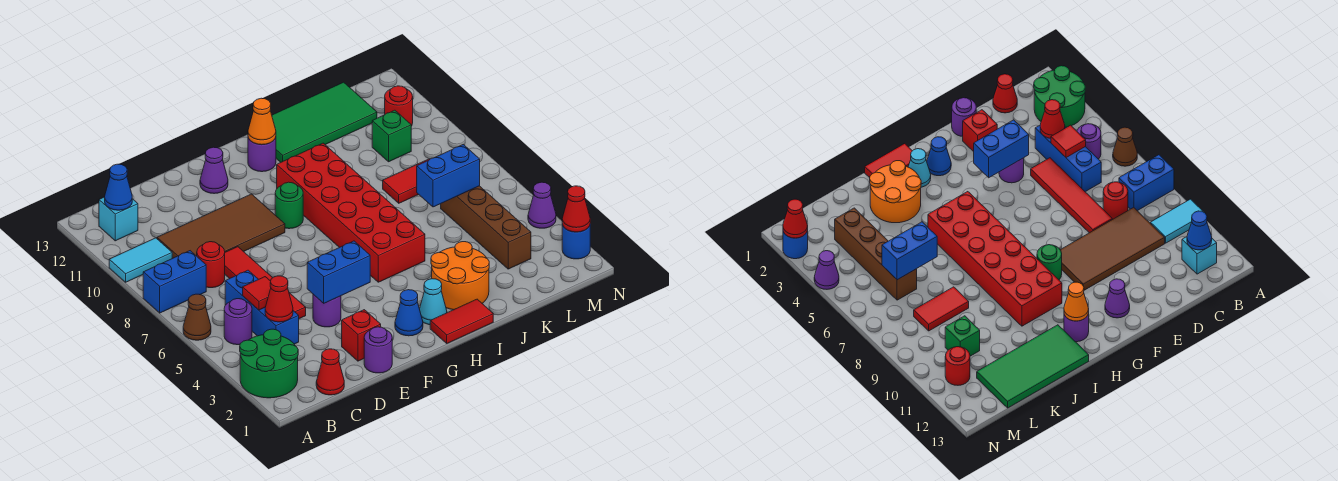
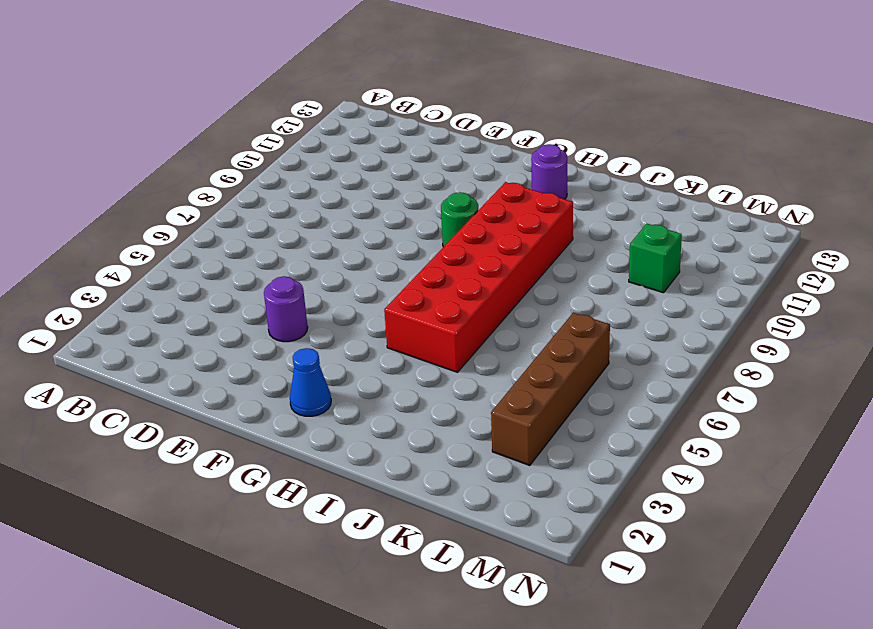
none -> green round brick A2:B3 level 1
none -> brown cone A6 level 1
none -> blue brick A8:B8 level 1
none -> cyan tile A10:B10 level 1

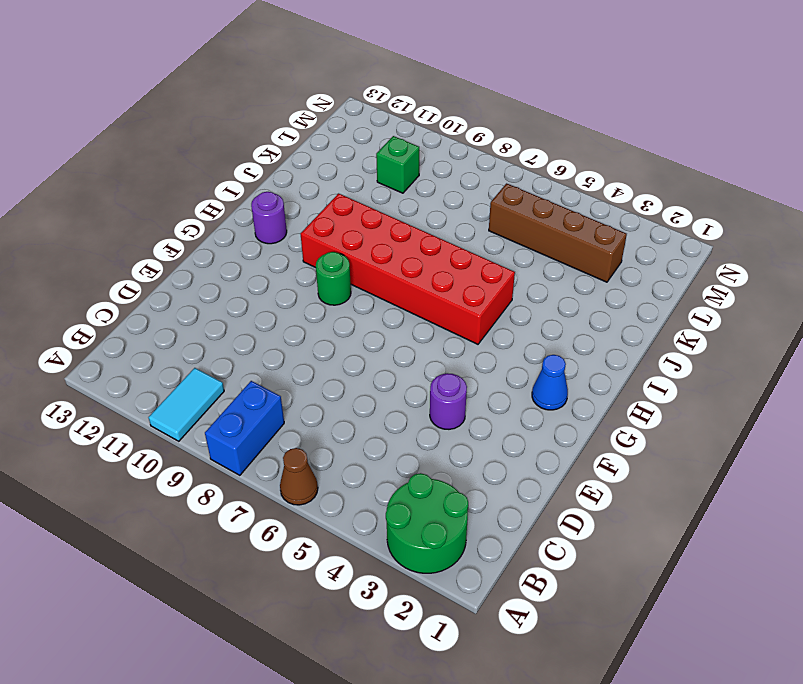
none -> purple round brick B5 level 1
none -> cyan brick B12 level 1
none -> red cone C1 level 1
none -> blue brick C4:C6 level 1

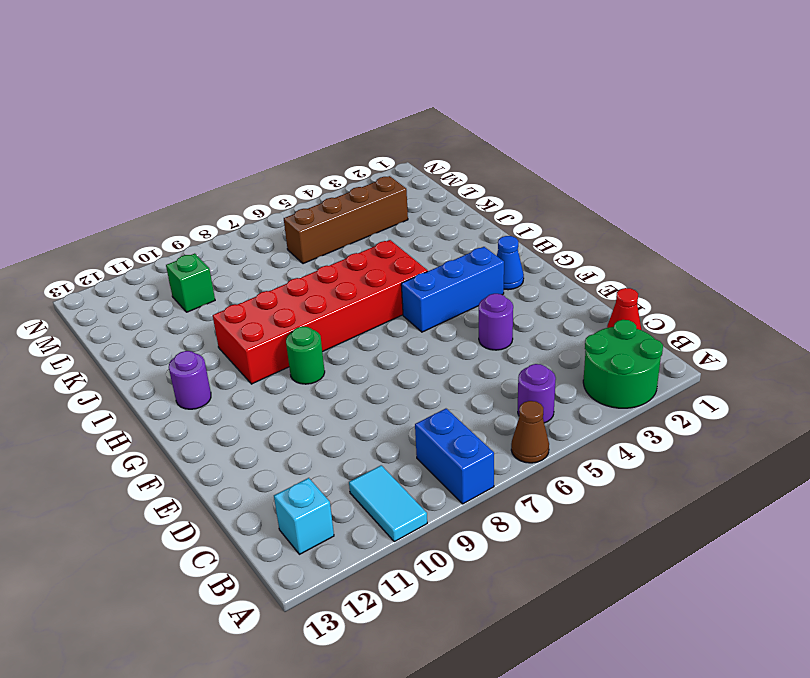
blue brick G3:G5 level 1 -> blue brick C4:C6 level 1
none -> red round brick C8 level 1
none -> brown tile C9:F10 level 1
none -> red tile D5:D8 level 1
none -> purple round brick E1 level 1

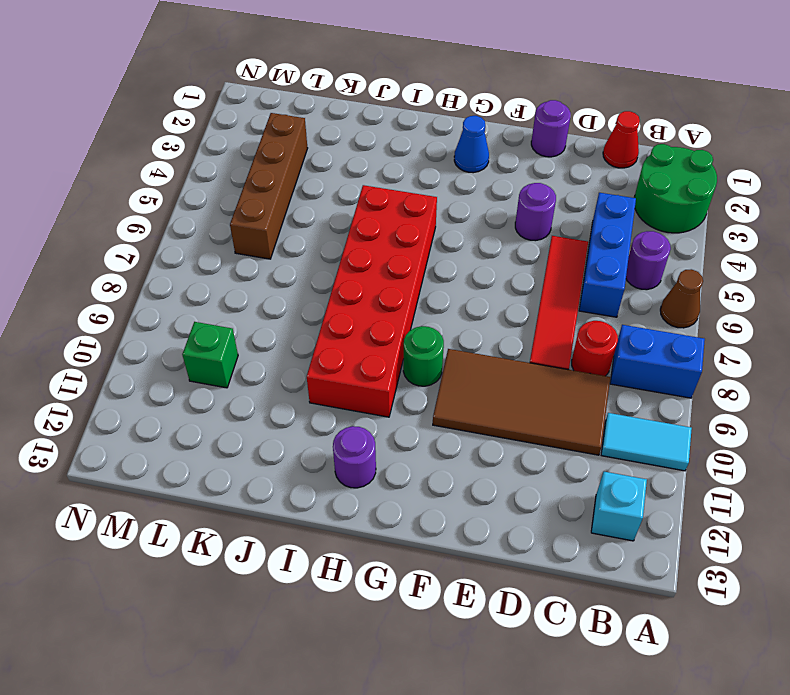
none -> red brick E2 level 1
none -> purple cone F12 level 1
none -> red tile H1:I1 level 1
none -> cyan cone H2 level 1

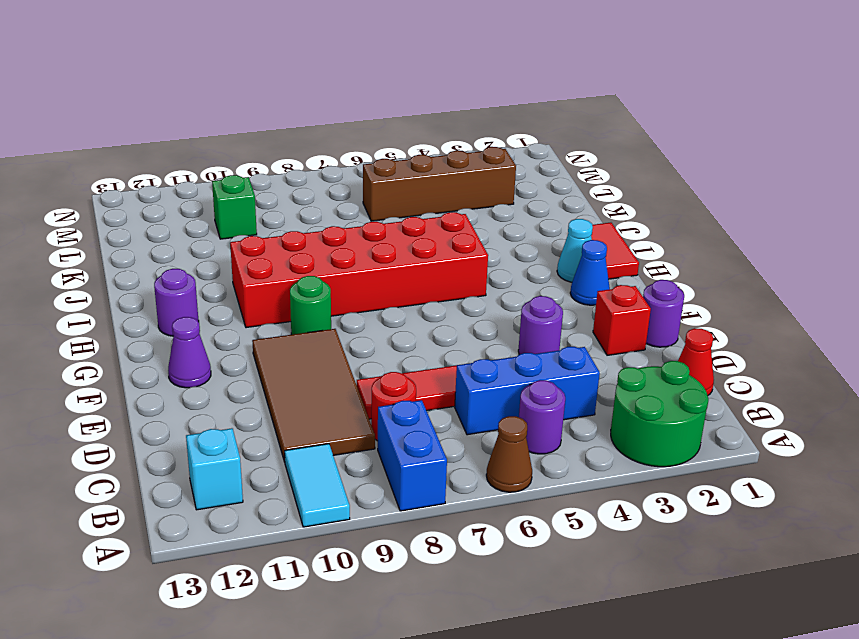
none -> orange round brick I2:J3 level 1
none -> green tile I12:L13 level 1
none -> red tile K8:L8 level 1
none -> red round brick M11 level 1

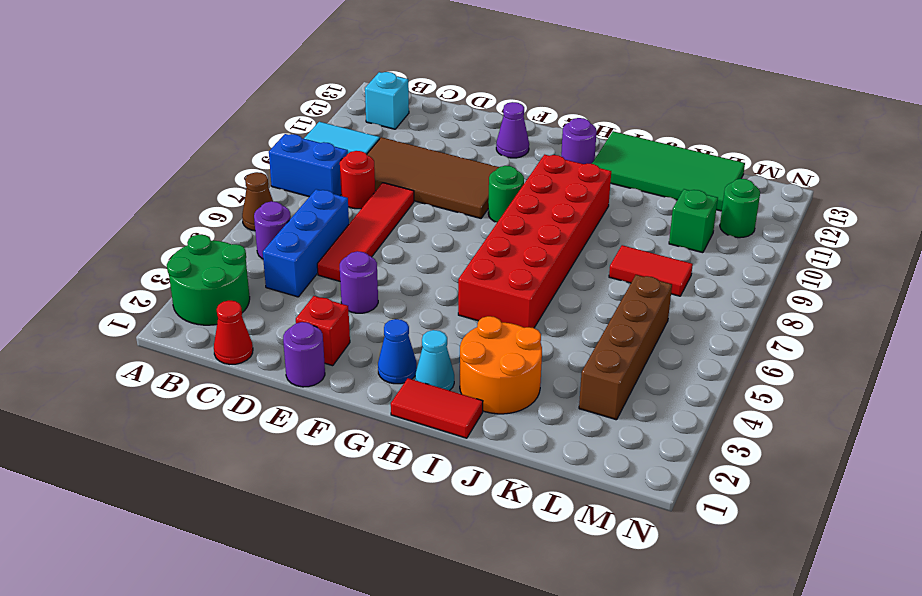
green round brick M11 level 1 -> red round brick M11 level 1
none -> blue round brick N2 level 1
none -> purple cone N4 level 1
none -> blue cone B12 level 2
none -> red cone C4 level 2

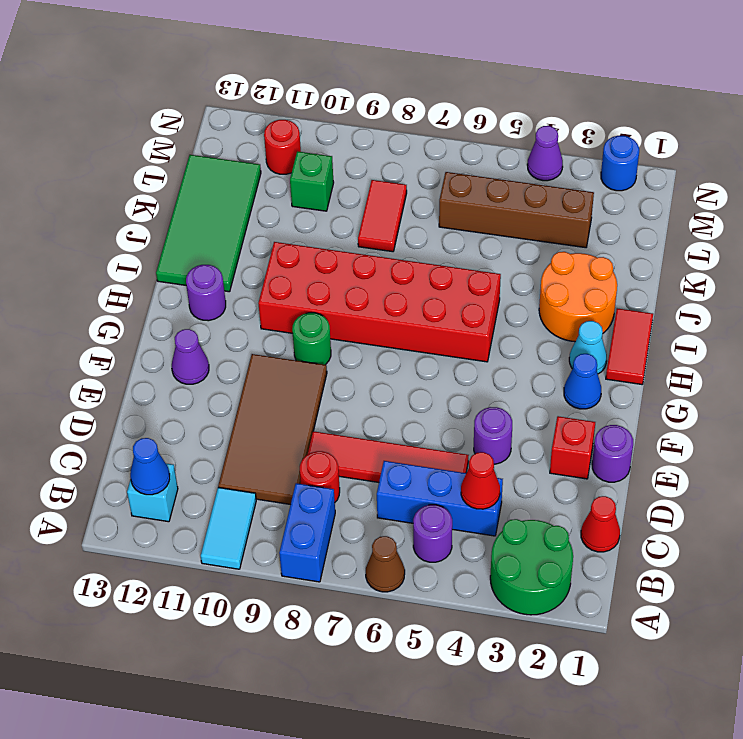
none -> red tile C5 level 2
none -> blue brick E4:F4 level 2
none -> orange cone H12 level 2
none -> blue brick K6:L6 level 2

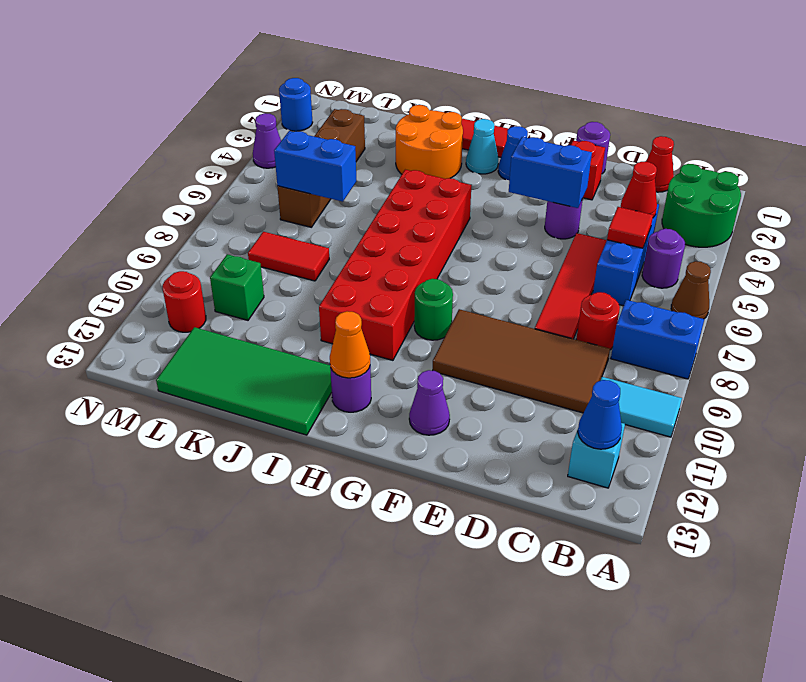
none -> red cone N2 level 2

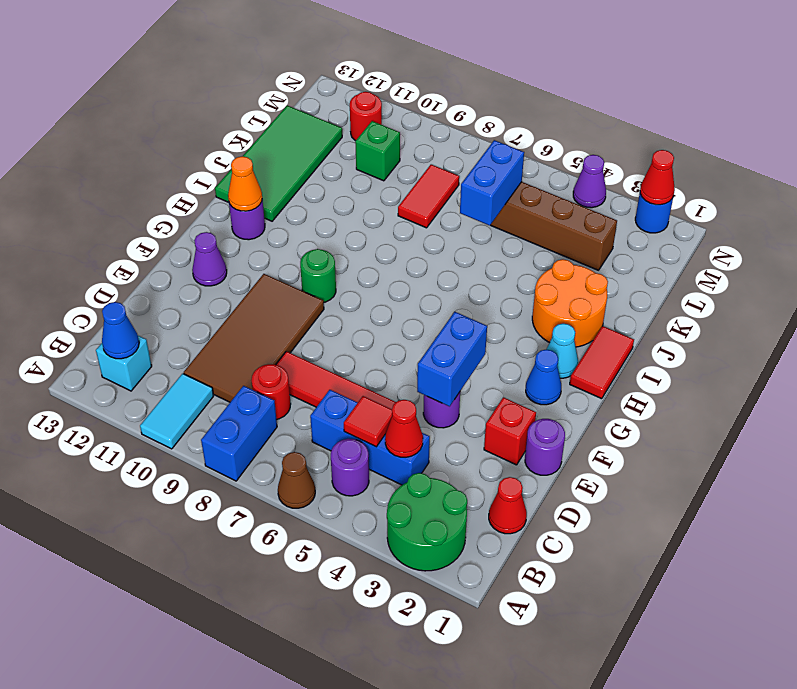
none -> red brick H5:I10 level 1

